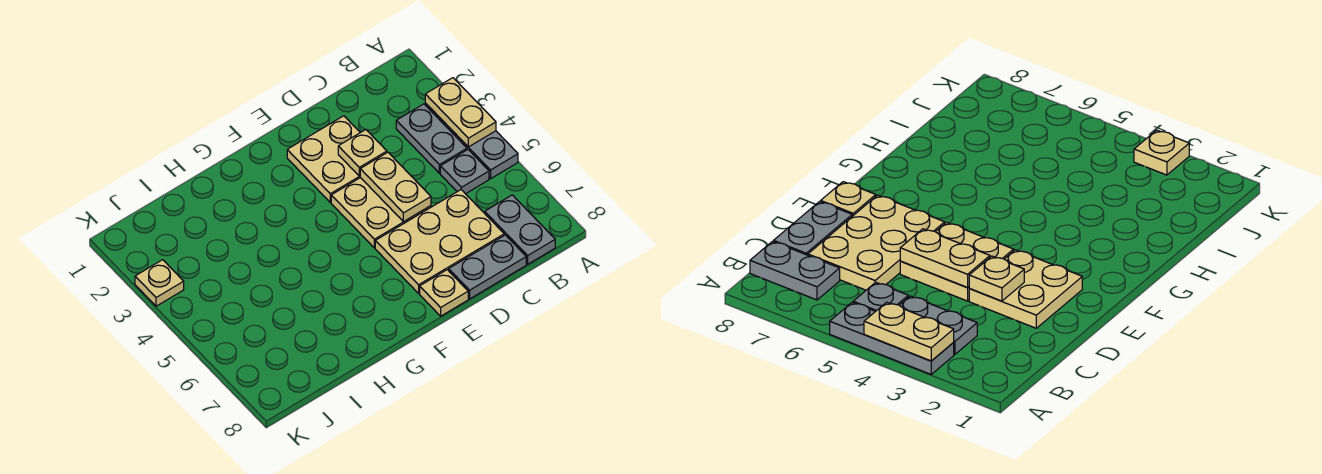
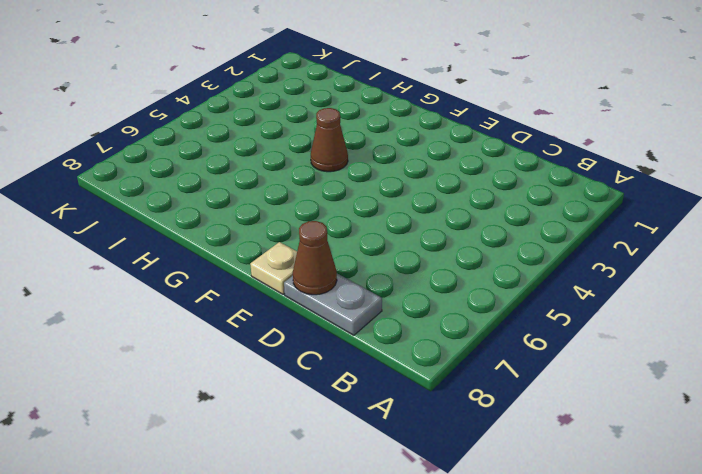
brown cone D8 level 2 -> none
brown cone G4 level 1 -> none
none -> grey plate A3:A5 level 1
none -> grey plate B3:B4 level 1
none -> grey plate B5 level 1

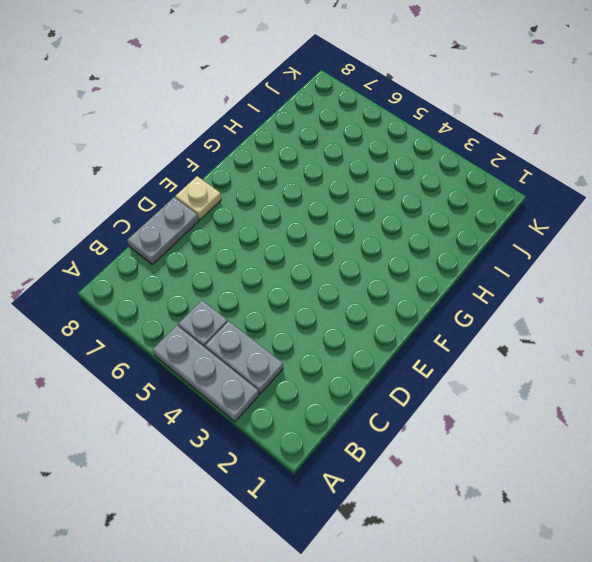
none -> grey plate B7:B8 level 1
none -> tan plate C6:E7 level 1
none -> tan plate D2:E3 level 1

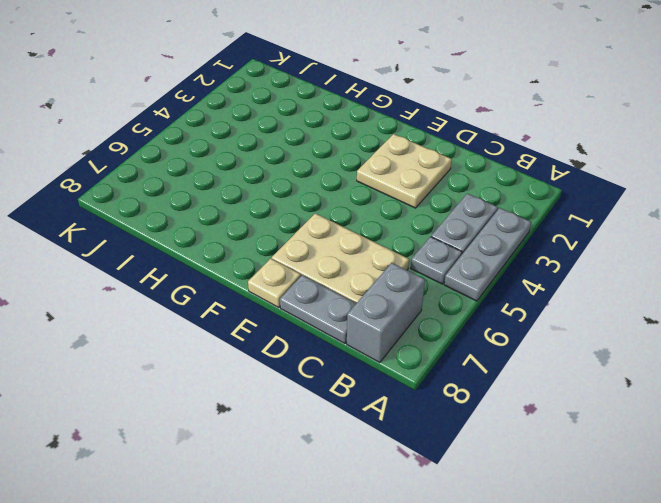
grey brick B7:B8 level 1 -> grey plate B7:B8 level 1
none -> tan plate D4:E5 level 1
none -> tan plate K3 level 1
none -> tan plate A3:A4 level 2

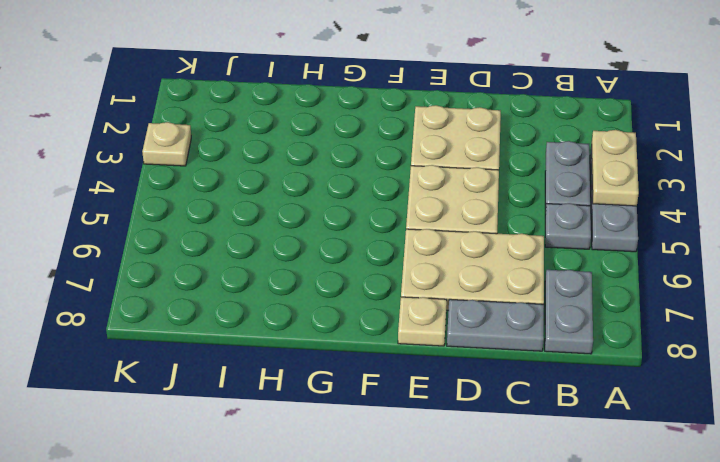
none -> tan plate D3 level 2
none -> tan plate D4:D5 level 2

